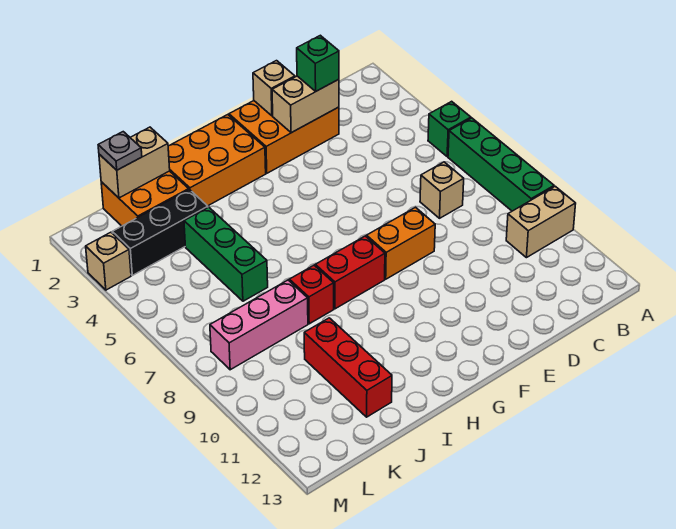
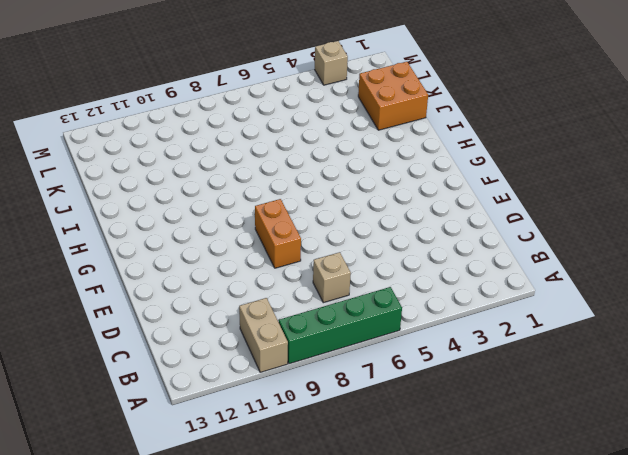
none -> green brick A5 level 1
none -> orange brick D1:F2 level 1
none -> orange brick G1:I2 level 1

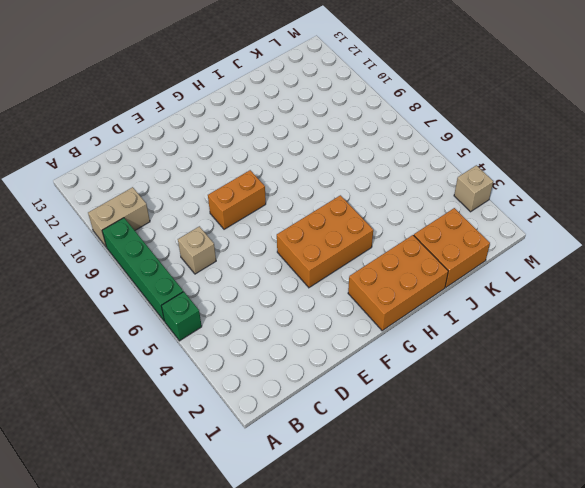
orange brick F4:H5 level 1 -> orange brick D1:F2 level 1
none -> red brick G8:H8 level 1
none -> red brick I8 level 1
none -> black brick J3:L3 level 1

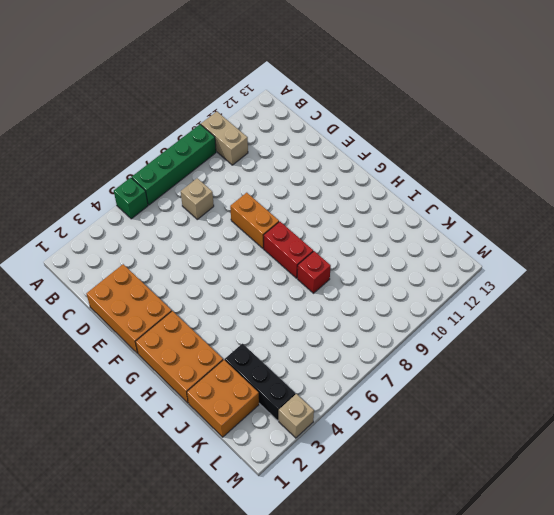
none -> green brick J4:J6 level 1
none -> pink brick J8:L8 level 1
none -> red brick J10:J12 level 1

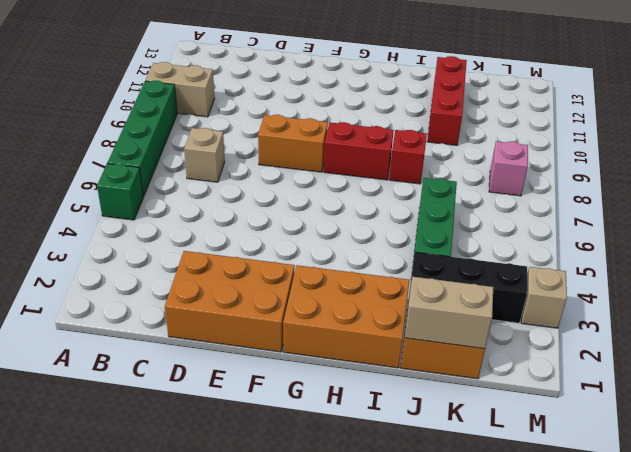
pink brick L8 level 1 -> pink brick J8:L8 level 1
none -> tan brick D2:E2 level 2
none -> tan brick E1 level 2
none -> green brick D2 level 3

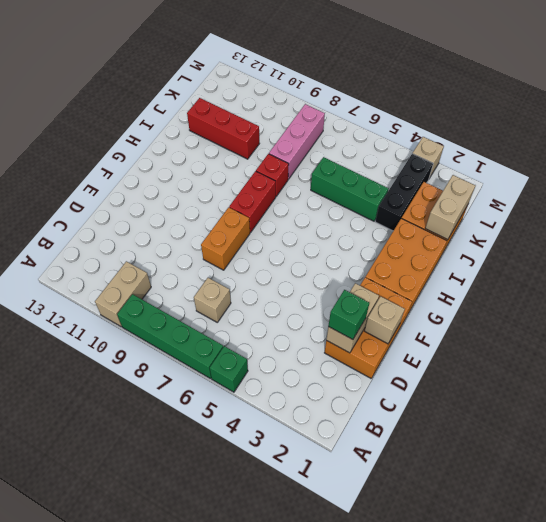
none -> grey plate K1 level 3

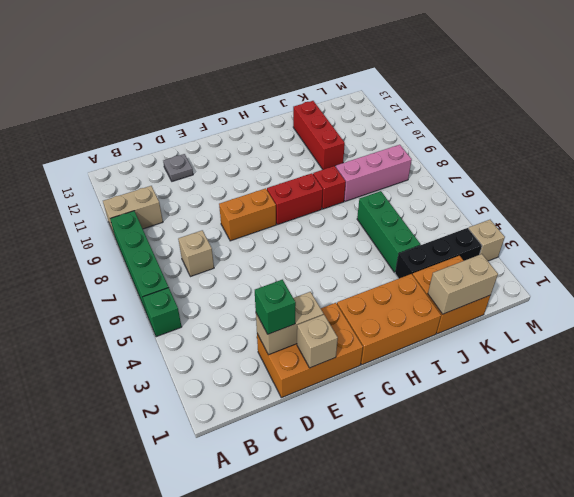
grey plate D12 level 1 -> grey plate K1 level 3

